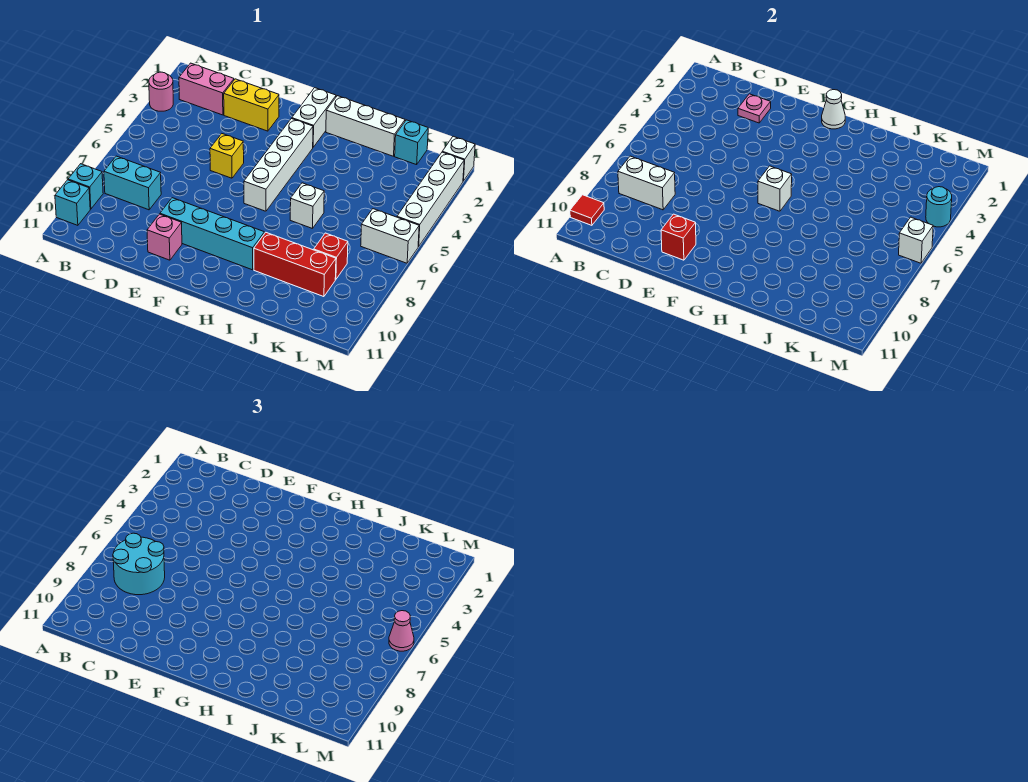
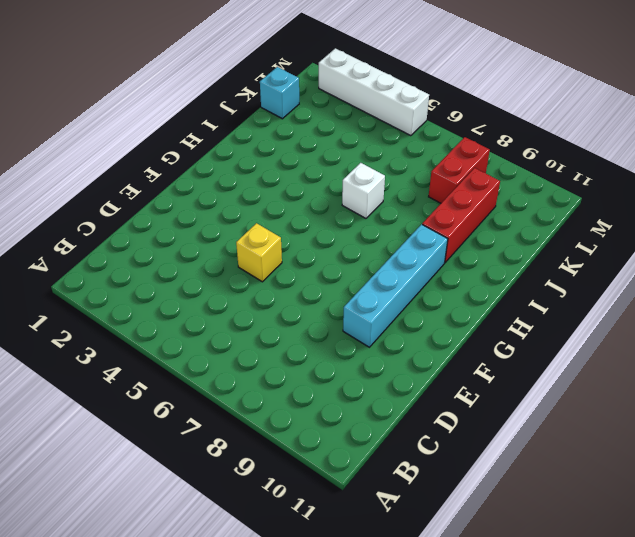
red brick K8:L8 level 1 -> red brick K8 level 1
none -> pink round brick A3 level 1
none -> cyan brick A9 level 1
none -> cyan brick A10 level 1

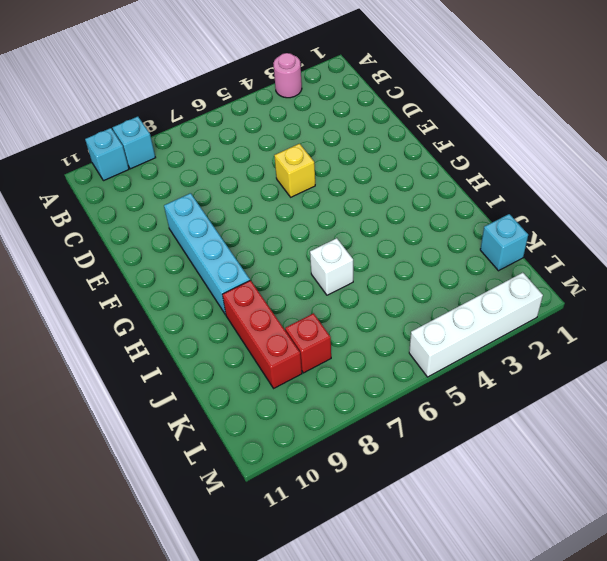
none -> pink brick B2:C2 level 1
none -> cyan brick B8:C8 level 1
none -> yellow brick D2:E2 level 1

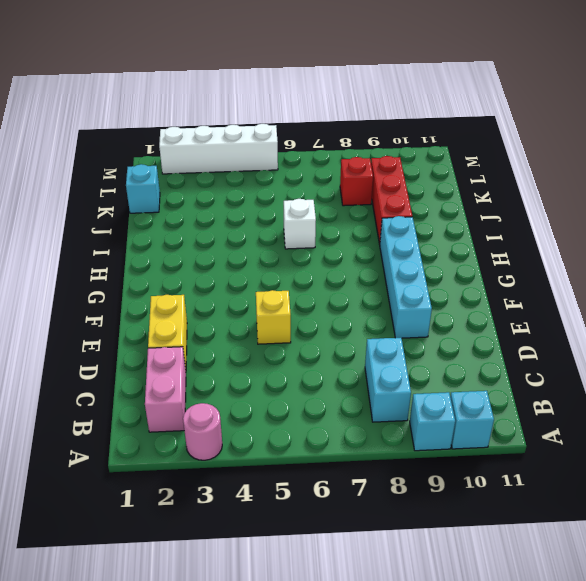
none -> pink brick E10 level 1
none -> white brick G1:G2 level 1
none -> white brick G3:G6 level 1

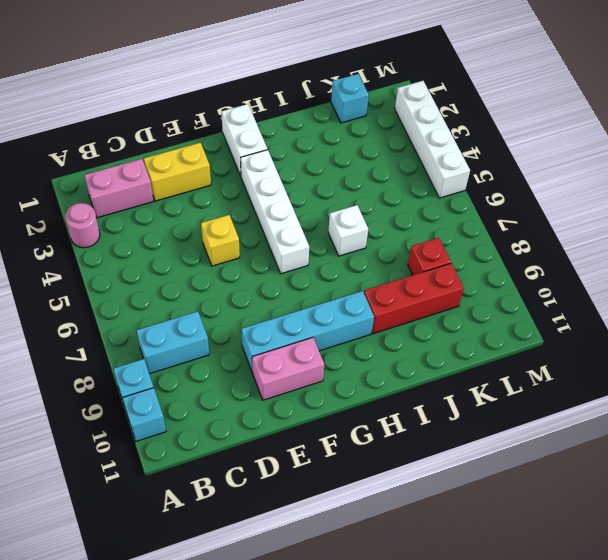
pink brick E10:F10 level 1 -> pink brick E10 level 1
none -> white brick H1:J1 level 1
none -> white brick L6:M6 level 1
none -> white brick M1 level 1

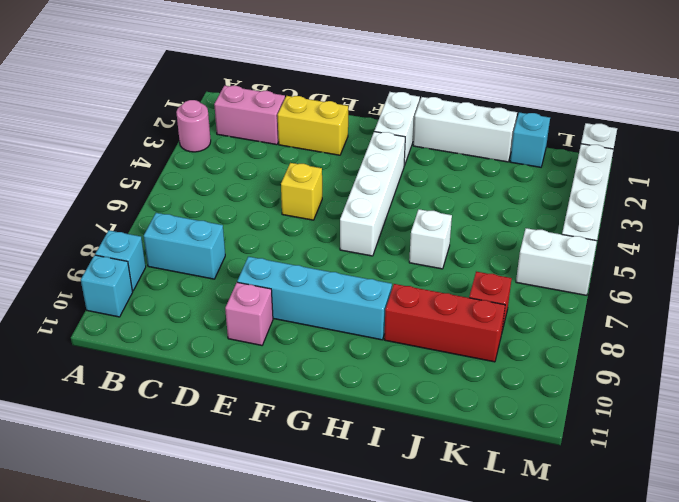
none -> red tile A10 level 2
none -> white brick B8:C8 level 2
none -> pink plate D2 level 2

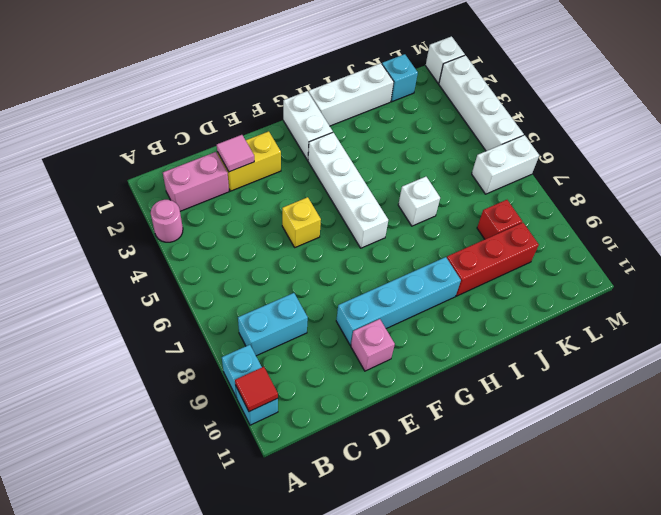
pink tile D2 level 2 -> pink plate D2 level 2
none -> white brick B8:C8 level 2
none -> red brick E10 level 2
none -> white cone G1 level 2

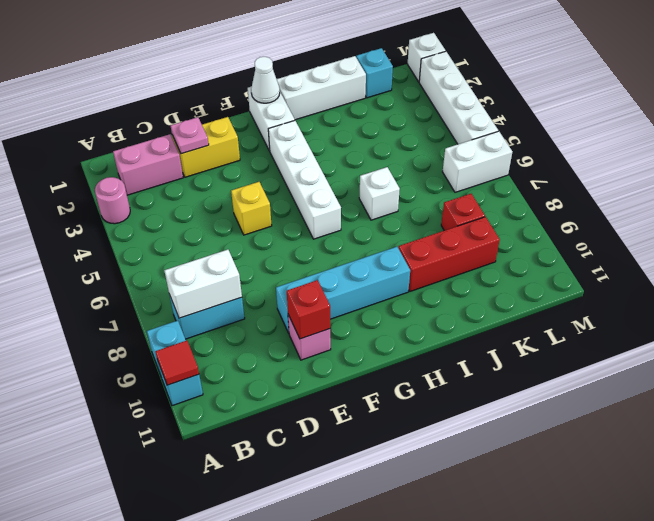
none -> white brick G6 level 2
none -> cyan round brick M4 level 2
none -> white brick M6 level 2

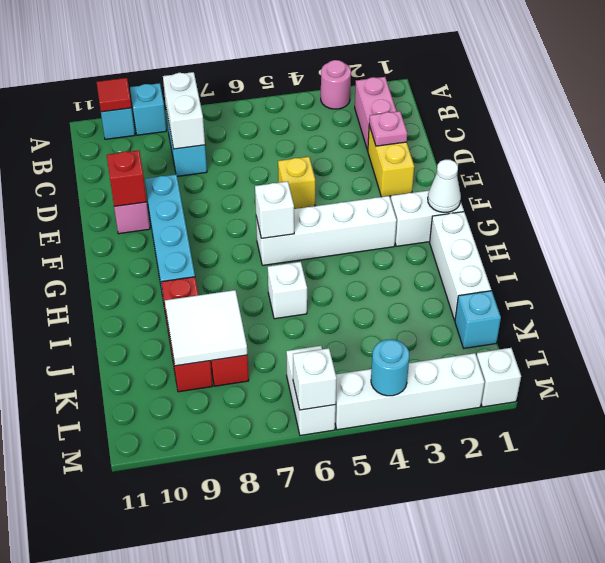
white tile J8:K9 level 2 -> none
none -> cyan round brick B7:C8 level 3
none -> pink cone M6 level 3

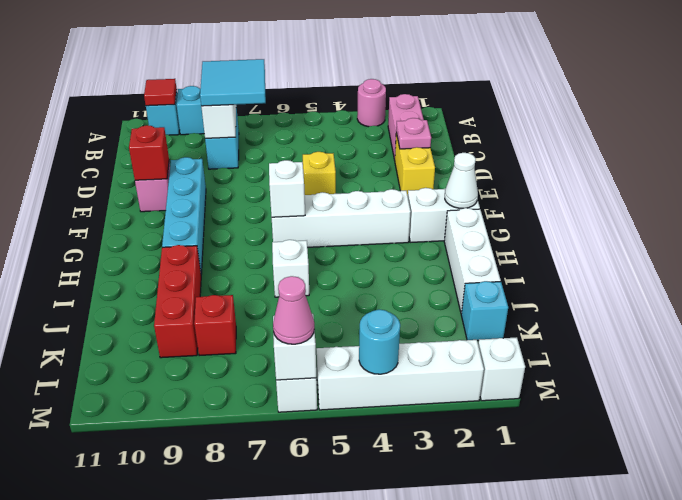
cyan tile B7:C8 level 3 -> cyan round brick B7:C8 level 3

